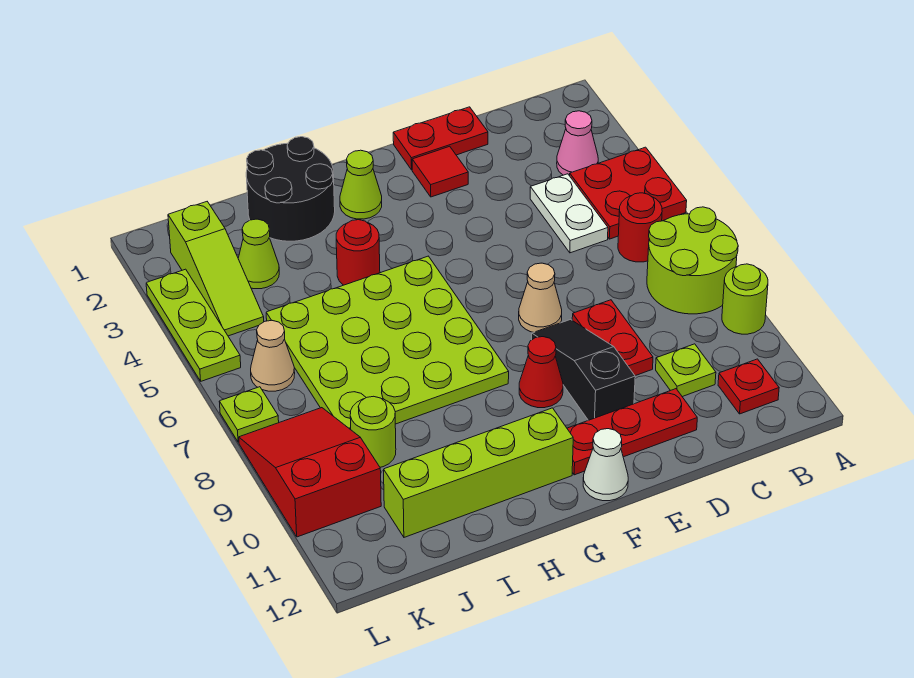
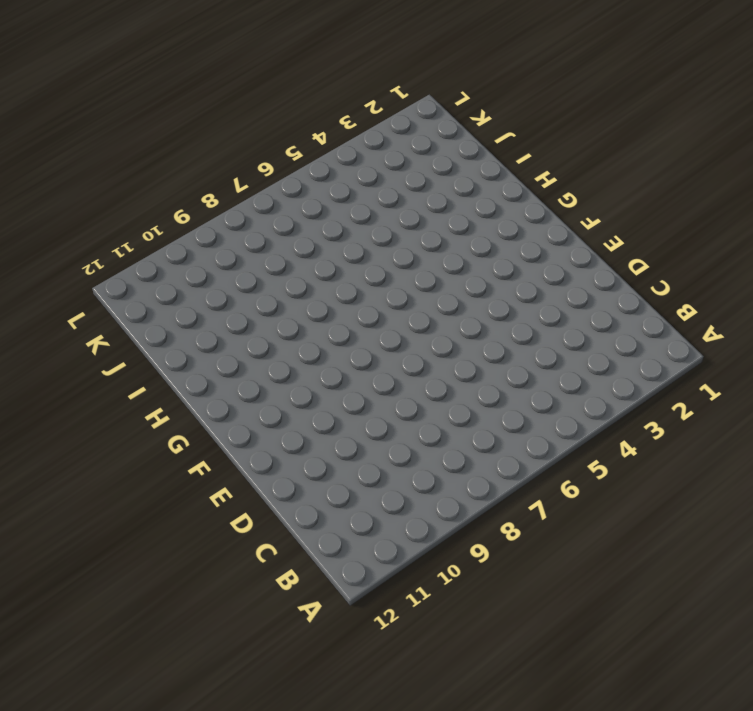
none -> red plate A4:B5 level 1
none -> lime round brick A7:B8 level 1
none -> lime round brick A9 level 1

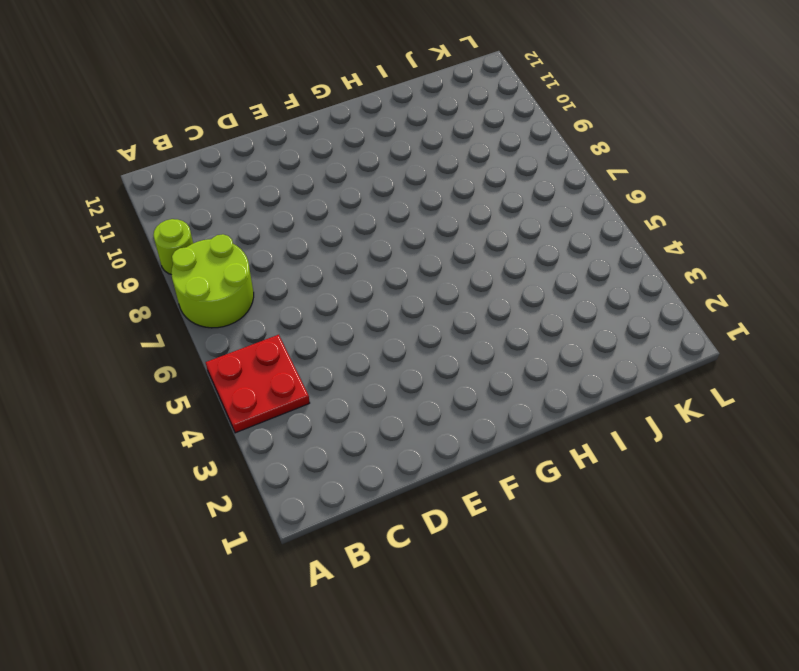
none -> pink cone B3 level 1
none -> red round brick B6 level 1
none -> red plate B11 level 1

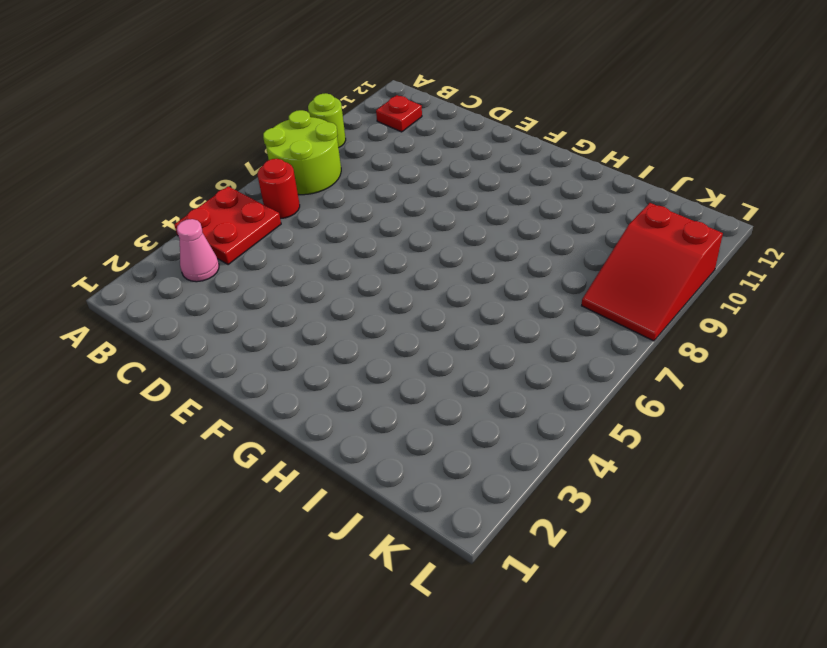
none -> white plate C4:C5 level 1
none -> lime plate C10 level 1
none -> red plate D1:E1 level 1

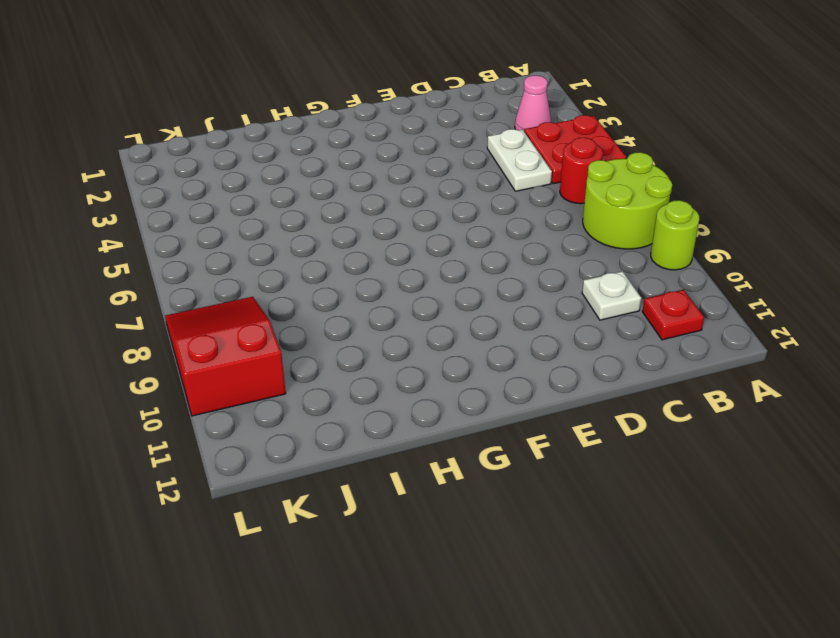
white plate C10 level 1 -> lime plate C10 level 1
none -> red plate D1:E1 level 1
none -> red plate D8:D9 level 1
none -> red plate D11:F11 level 1

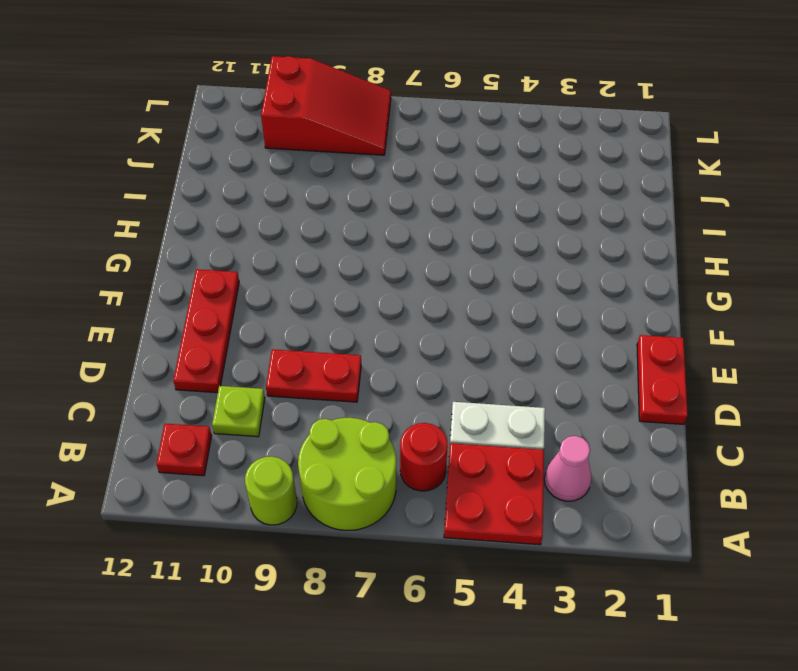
none -> red tile E2 level 1
none -> tan cone E7 level 1
none -> black slope E8:E10 level 1 top 10

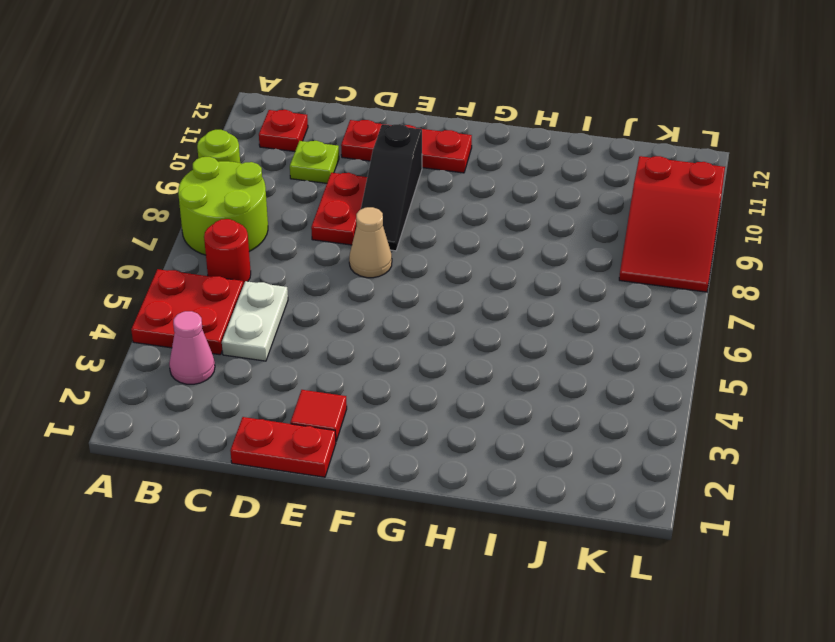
none -> red cone F9 level 1
none -> white cone F12 level 1
none -> lime cone G2 level 1

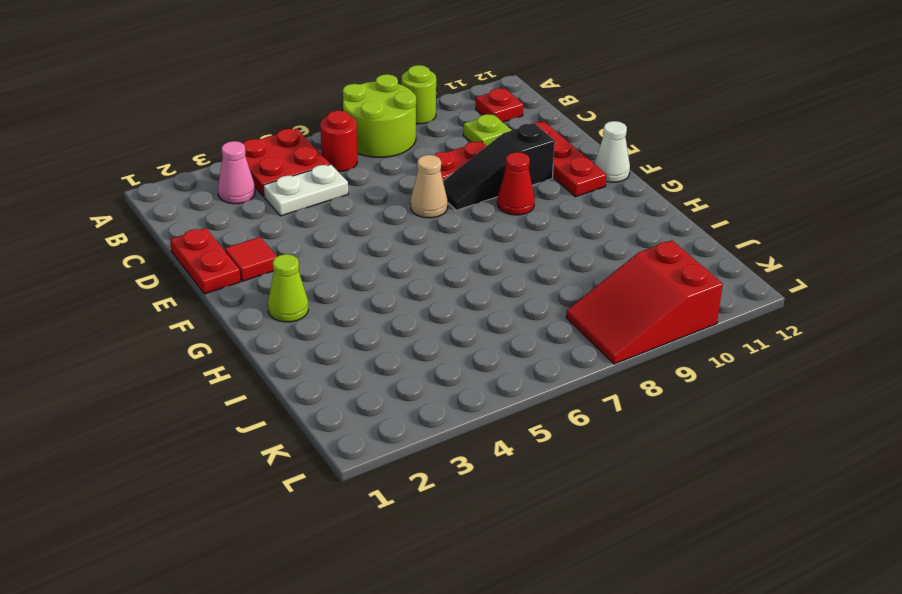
none -> lime plate G5:J8 level 1
none -> lime brick G11:J11 level 1
none -> black round brick H1:I2 level 1

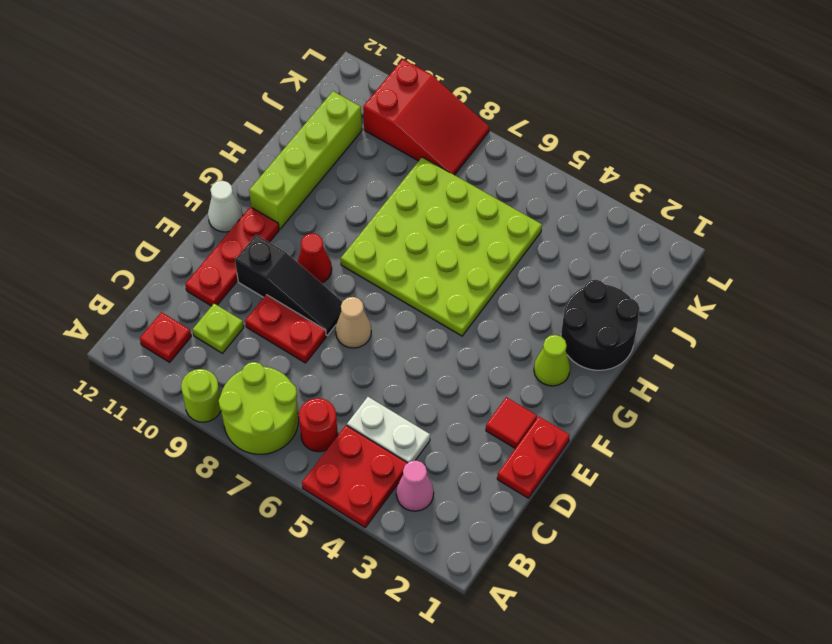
none -> red round brick H4 level 1
none -> lime cone J3 level 1
none -> lime round brick J9 level 1

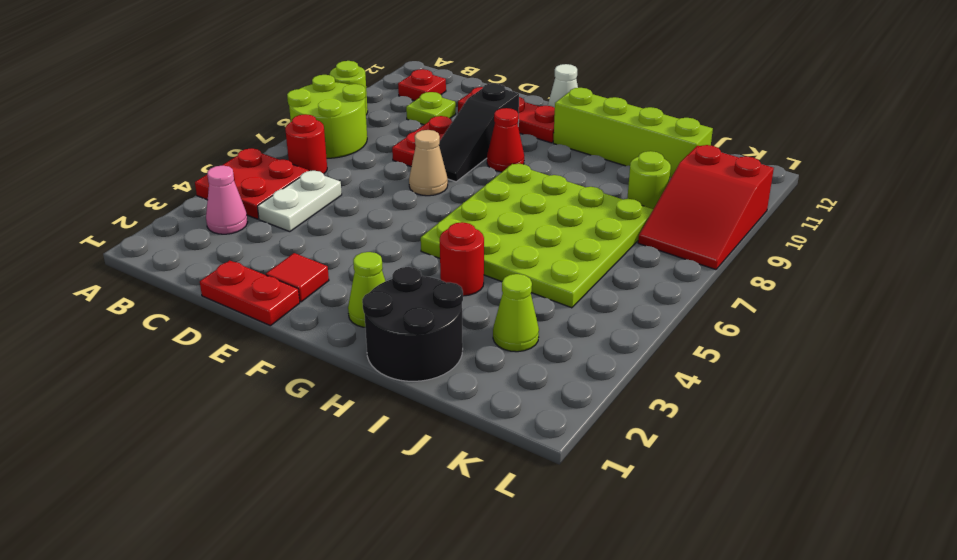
none -> lime slope K2:K4 level 1 top 2
none -> tan cone K6 level 1
none -> lime plate L3:L5 level 1

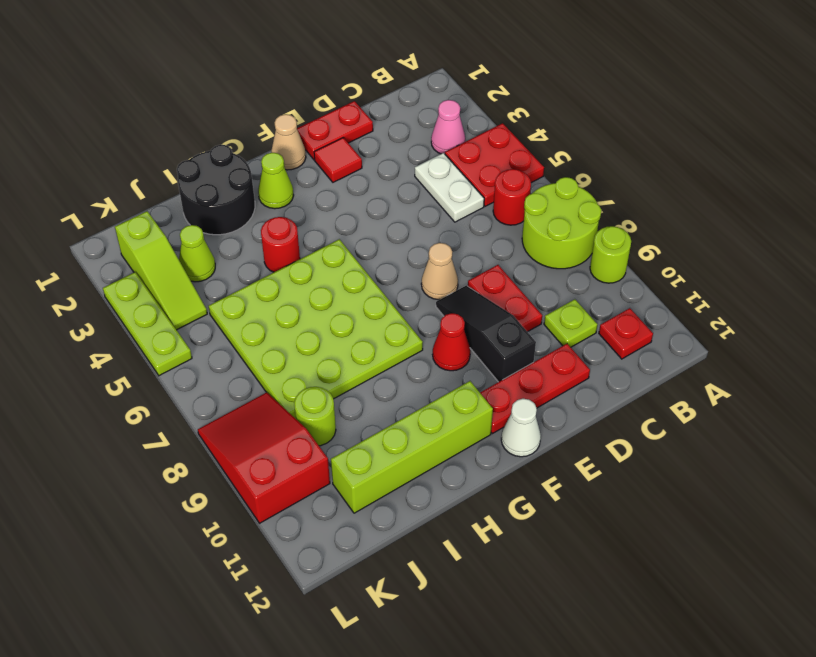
tan cone F1 level 1 -> tan cone K6 level 1
none -> lime plate L7 level 1

